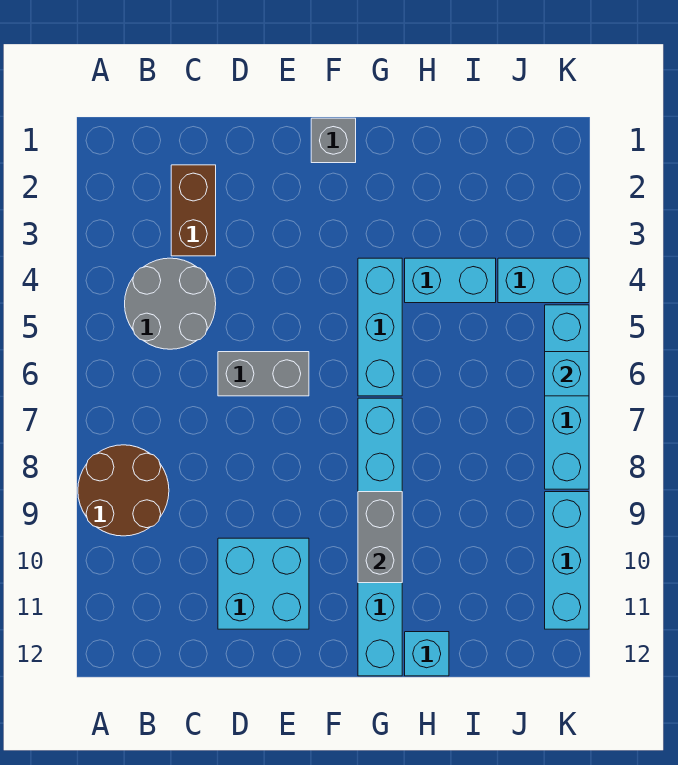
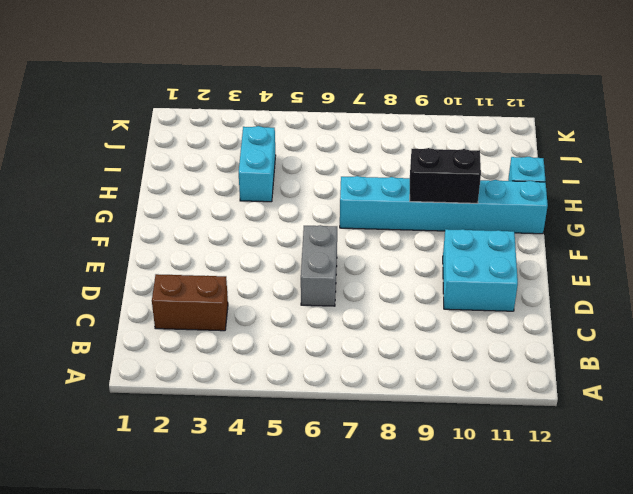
black brick G9:G10 level 2 -> grey brick G9:G10 level 2
none -> brown round brick A8:B9 level 1
none -> grey round brick B4:C5 level 1
none -> grey brick F1 level 1

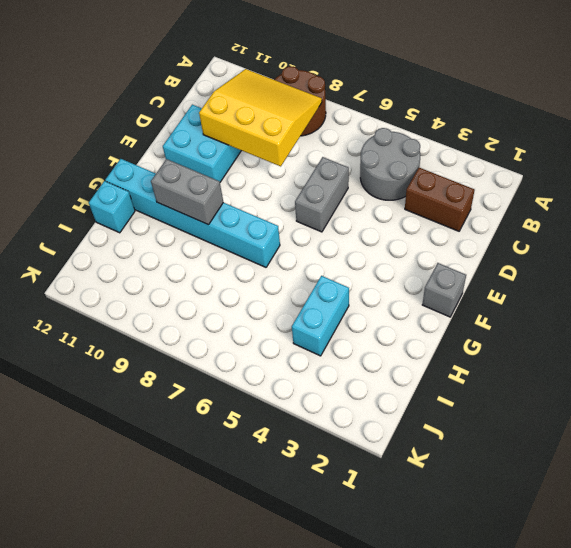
yellow slope B8:D10 level 2 top D -> none
none -> cyan brick G4:G6 level 1
none -> cyan brick J4:K4 level 1
none -> cyan brick K5:K8 level 1

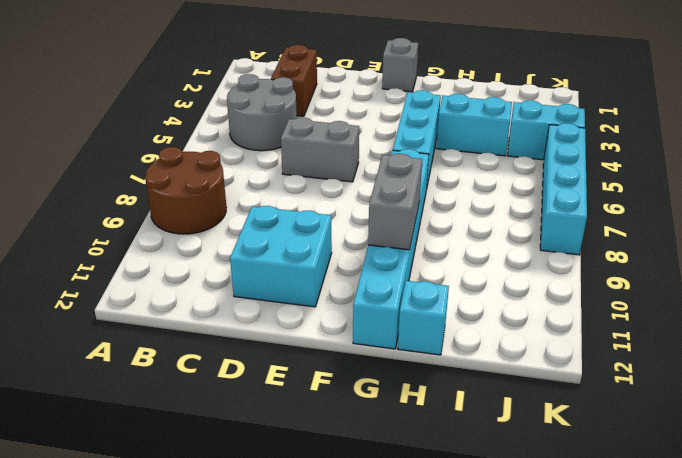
none -> cyan brick K9:K11 level 1
none -> cyan brick K6 level 2

